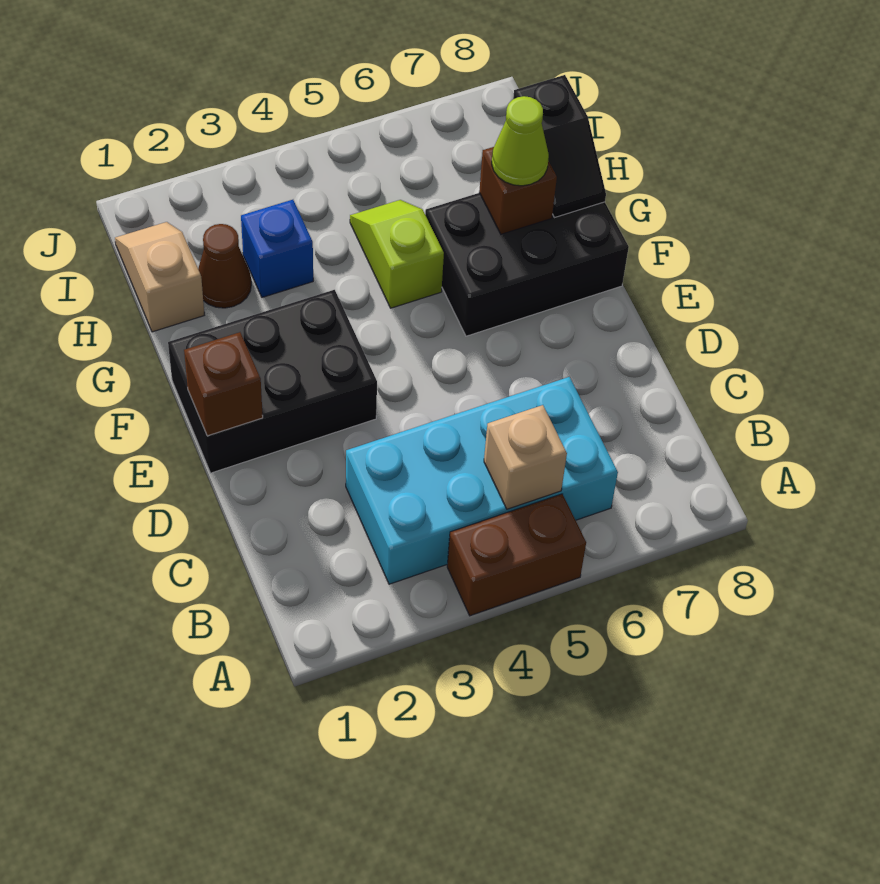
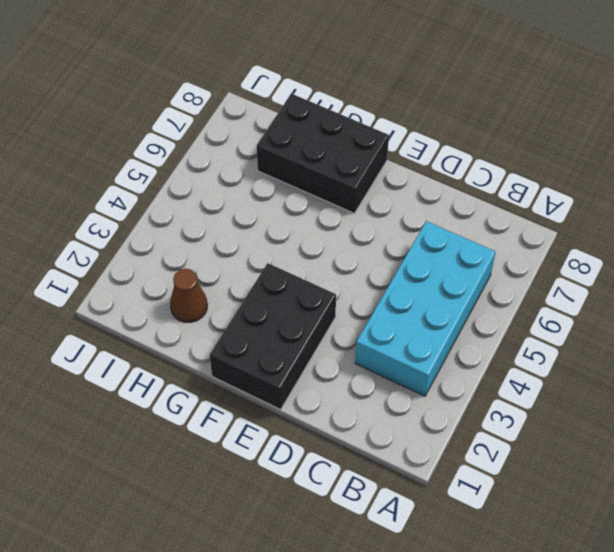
black brick F7:H8 level 1 -> black brick F6:G8 level 1
none -> brown brick A4:A5 level 1
none -> lime slope G5:H5 level 1 top G
none -> tan slope H1:I1 level 1 top H

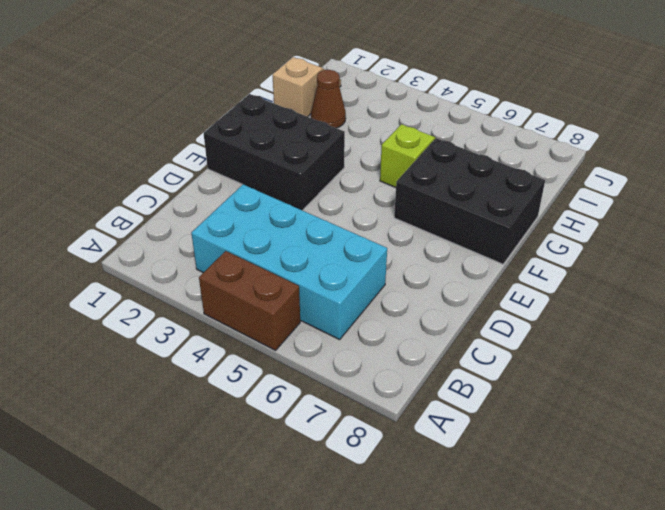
none -> blue brick H3 level 1
none -> tan brick B5 level 2
none -> brown brick E1 level 2

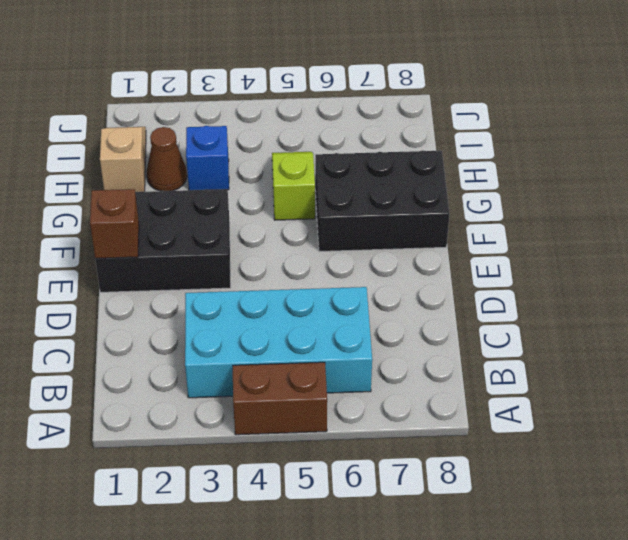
none -> tan brick B5 level 2
none -> brown brick G7 level 2
none -> black slope G8:H8 level 2 top H

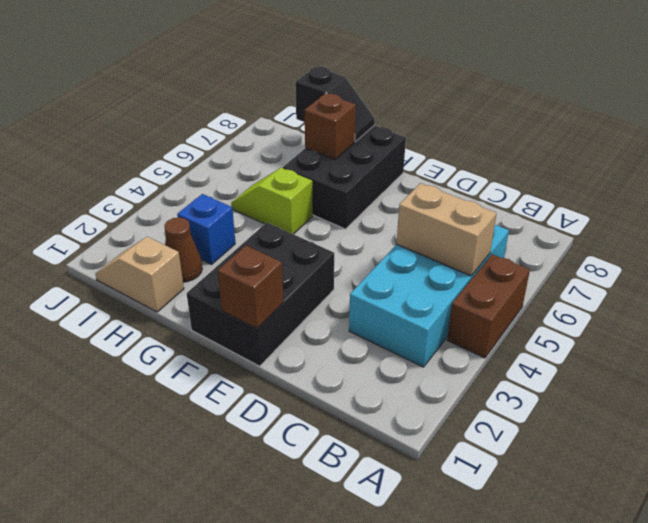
tan brick B5:C5 level 2 -> tan brick B5 level 2
none -> lime cone G7 level 3

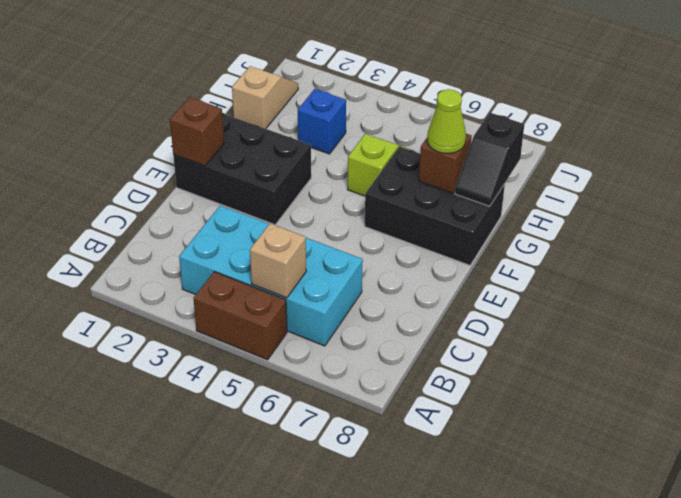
none -> brown cone H2 level 1

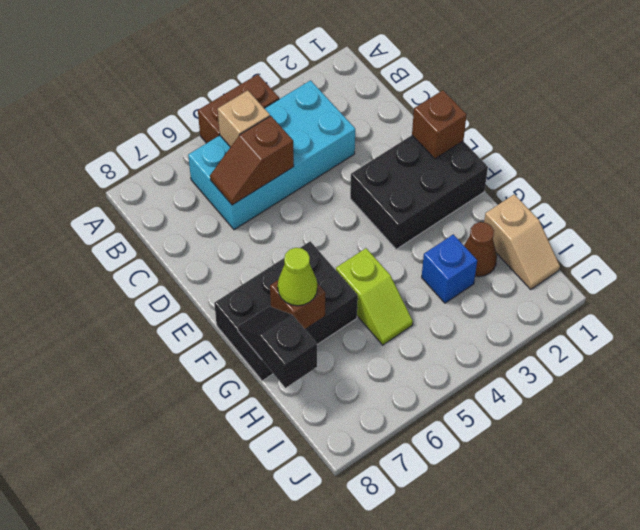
brown slope C5:C6 level 2 top 5 -> none

